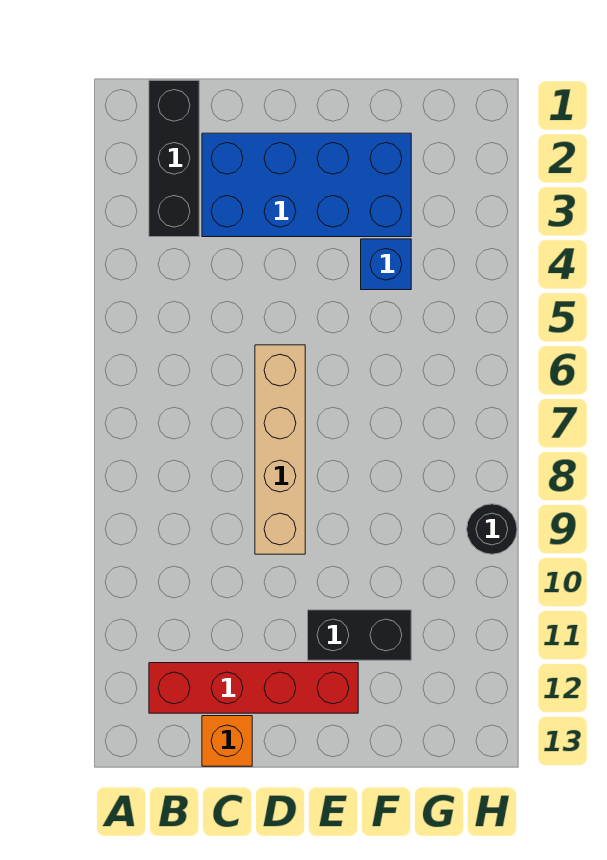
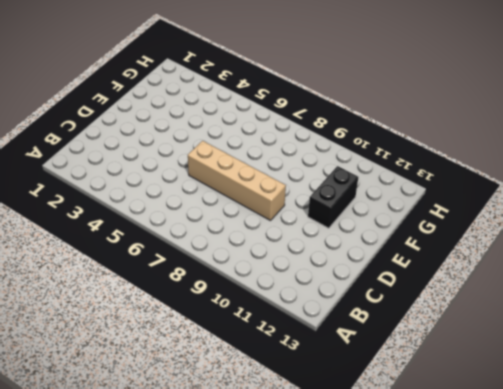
none -> black brick B1:B3 level 1
none -> red brick B12:E12 level 1

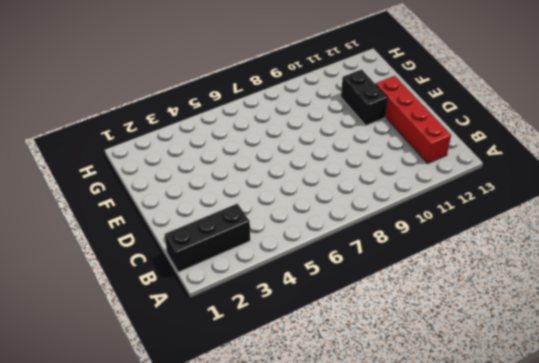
none -> blue brick C2:F3 level 1
none -> orange brick C13 level 1

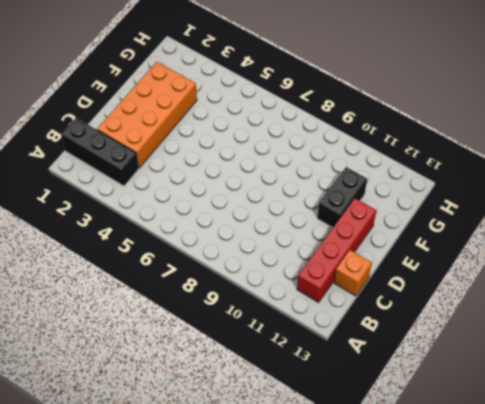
orange brick C2:F3 level 1 -> blue brick C2:F3 level 1
none -> tan brick D6:D9 level 1
none -> blue brick F4 level 1

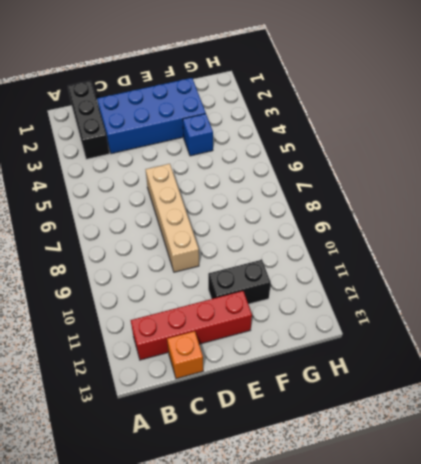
none -> black round brick H9 level 1

